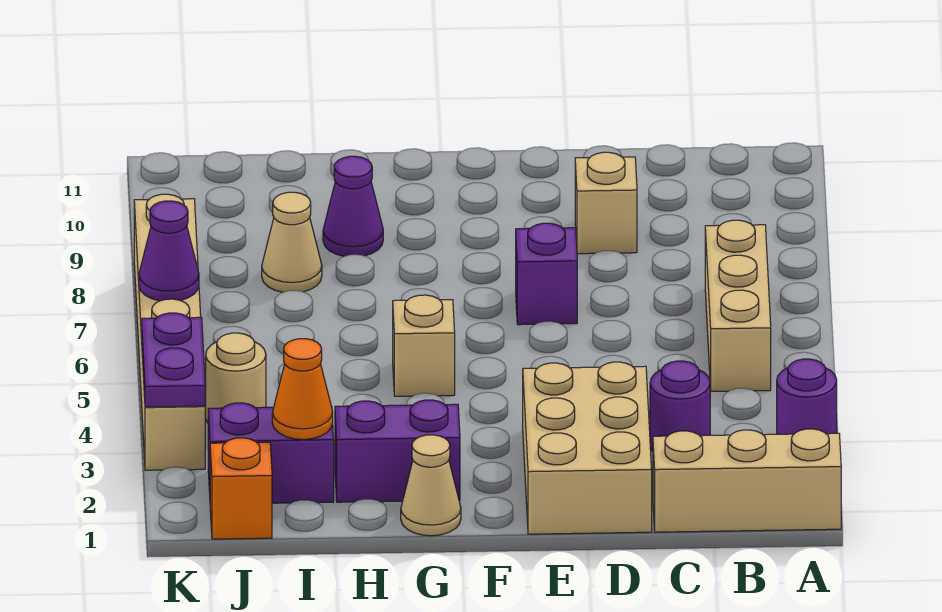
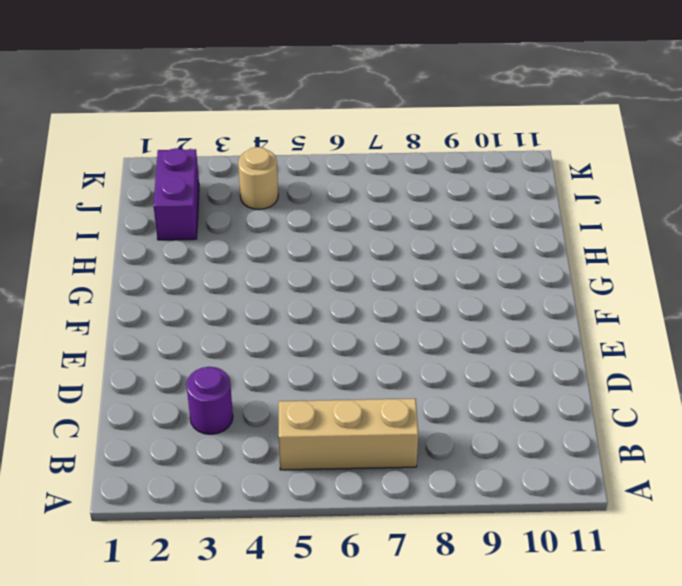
none -> tan brick A1:C1 level 1
none -> purple round brick A3 level 1
none -> tan brick D1:E3 level 1

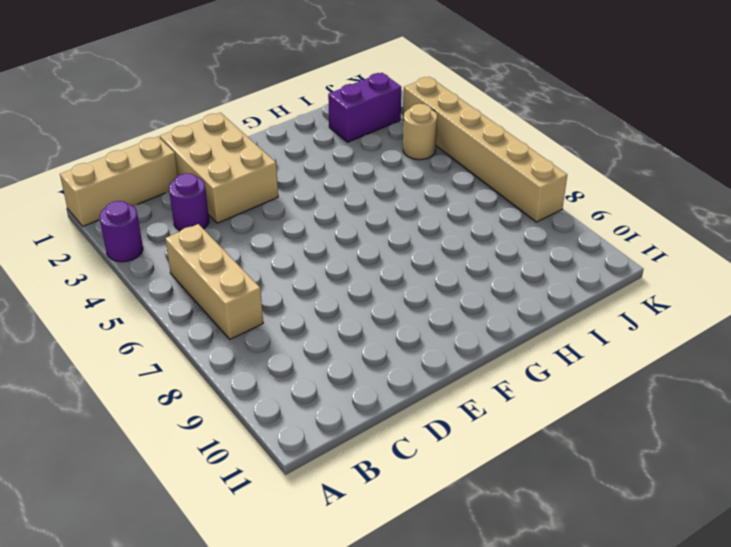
none -> tan brick D9 level 1
none -> purple brick E7 level 1
none -> tan cone G1 level 1

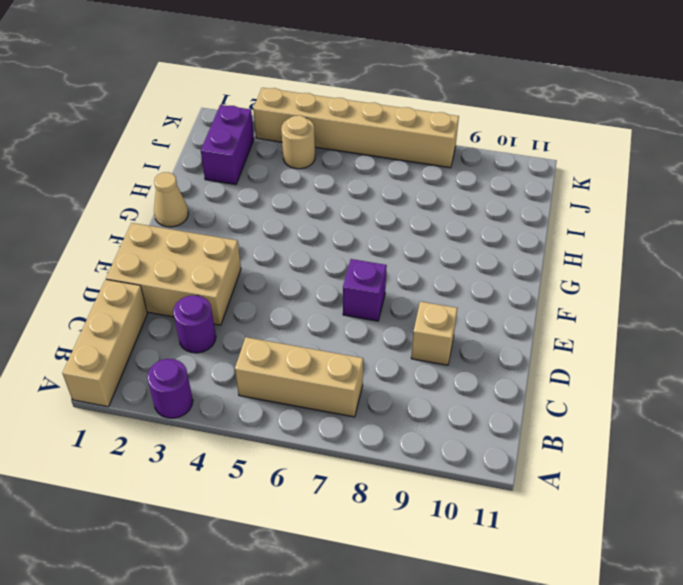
none -> purple brick G2:H2 level 1
none -> tan brick G5 level 1
none -> purple cone H9 level 1

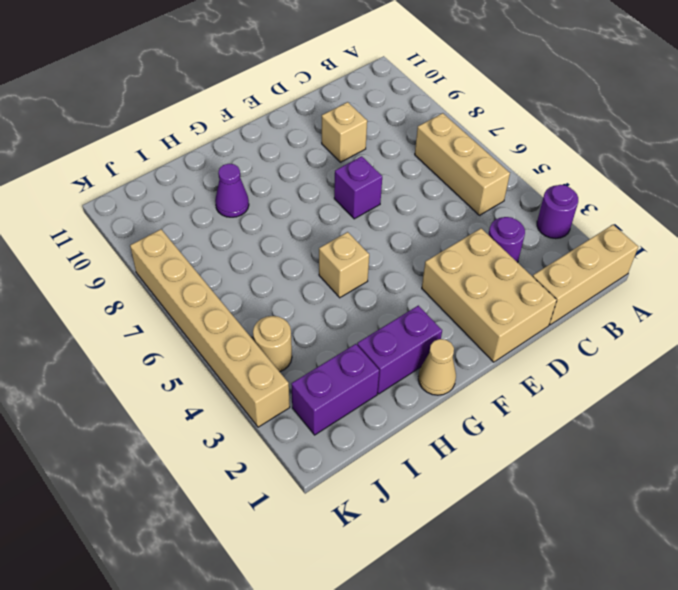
none -> tan cone I8 level 1
none -> orange brick J1 level 1
none -> orange cone I2 level 2

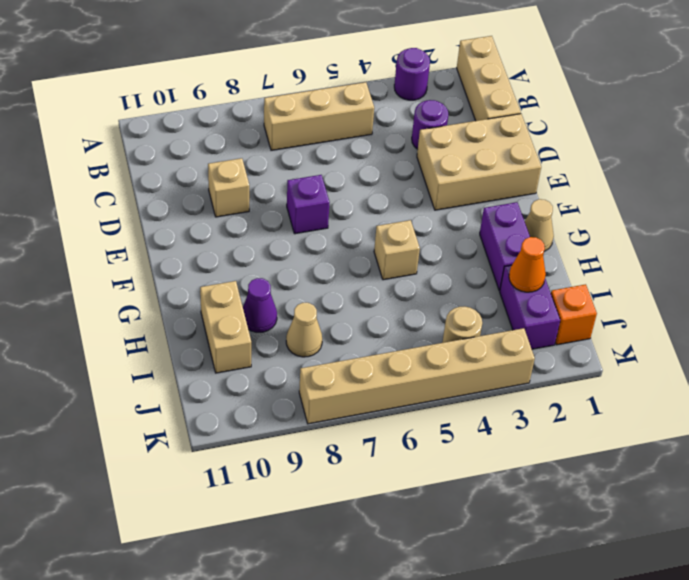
tan brick H10:I10 level 1 -> none
none -> purple plate K3:K4 level 2
none -> purple cone K6 level 2

